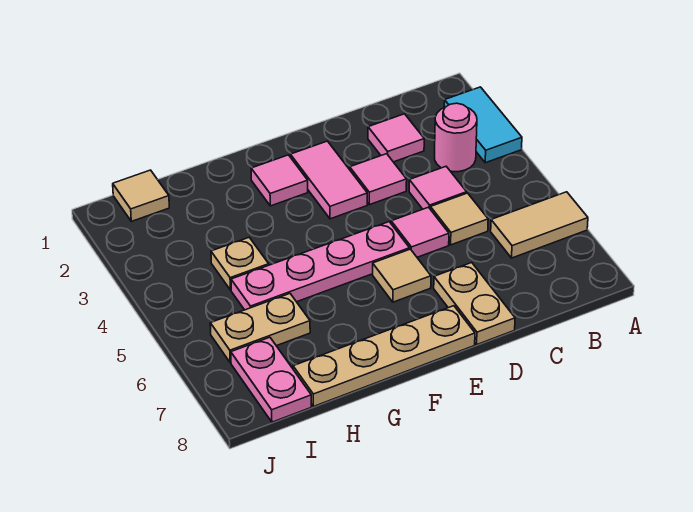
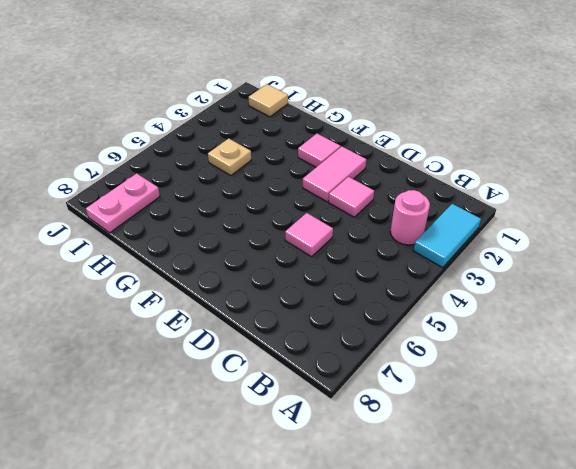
none -> tan tile A6:B6 level 1
none -> pink tile C2 level 1
none -> pink tile C4 level 1

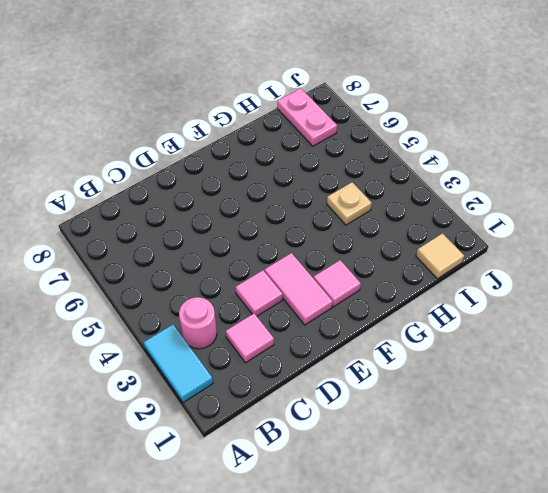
none -> tan tile A6:B6 level 1
none -> pink tile C4 level 1
none -> tan tile C5 level 1

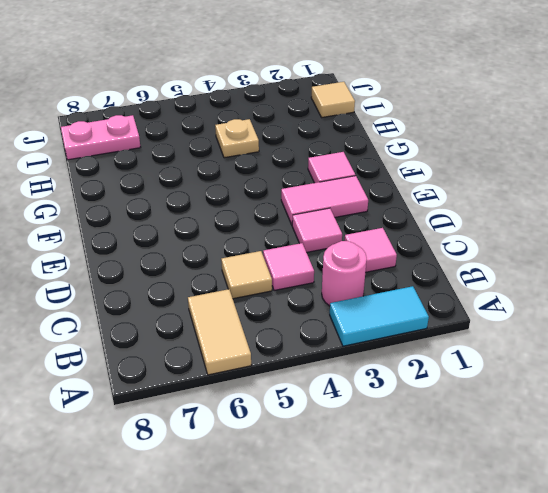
none -> pink tile D5 level 1
none -> tan plate D7:D8 level 1
none -> pink plate E5:H5 level 1

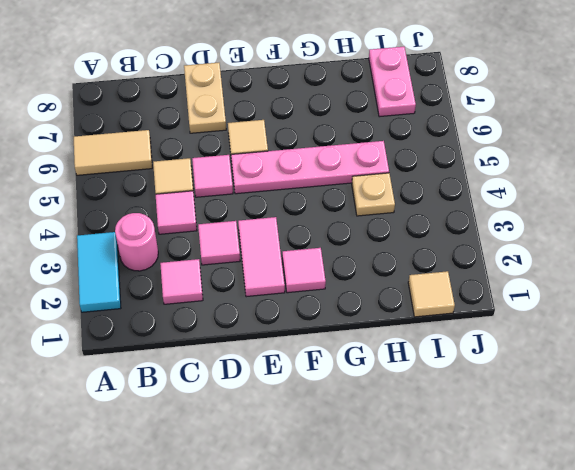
none -> tan plate E8:H8 level 1
none -> tan plate H6:I6 level 1

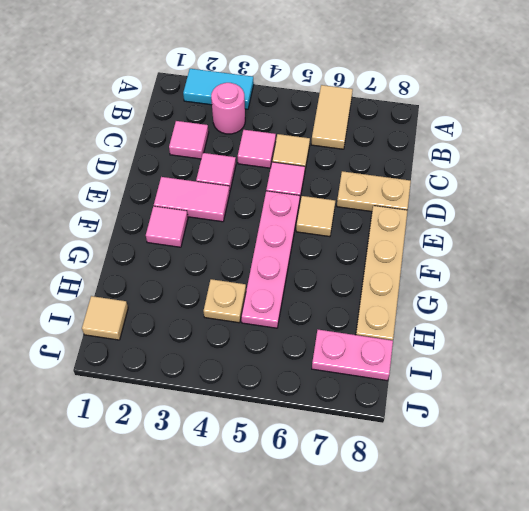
none -> tan plate H6:I6 level 1

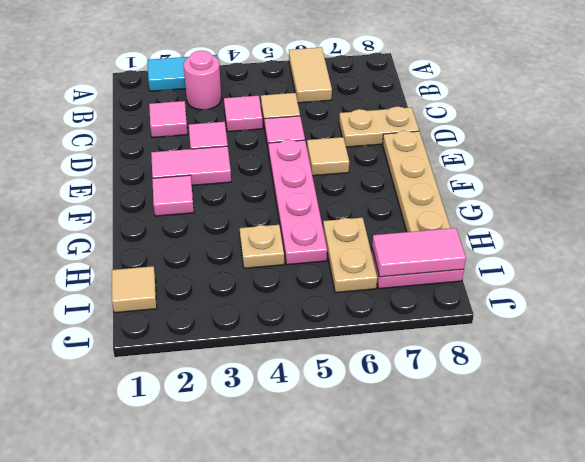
pink tile I7:I8 level 2 -> none

